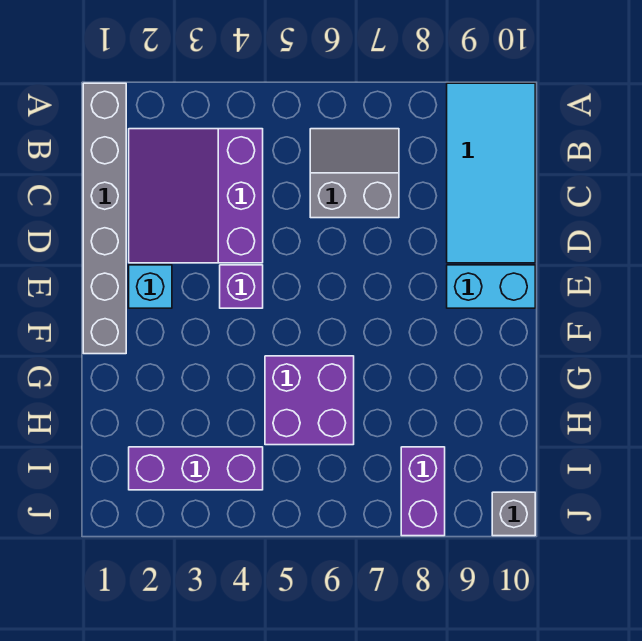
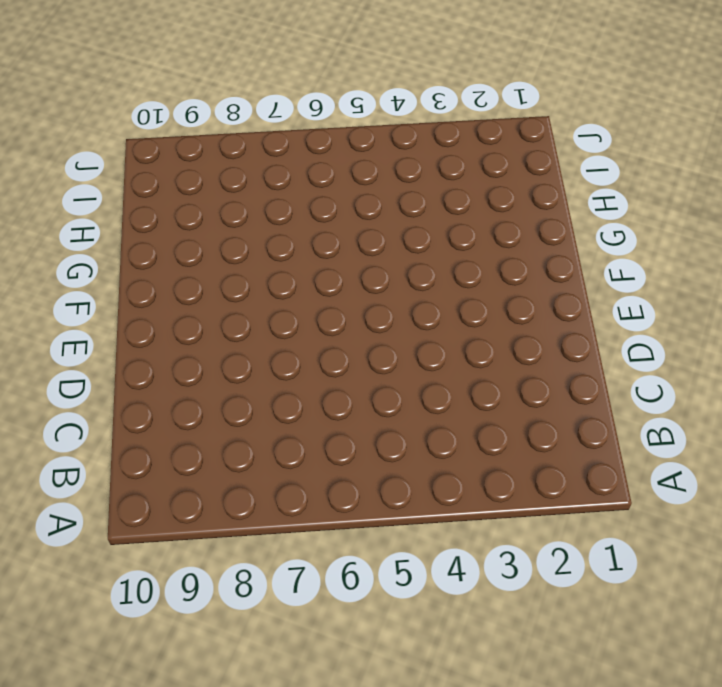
none -> grey brick A1:F1 level 1
none -> cyan tile A9:D10 level 1

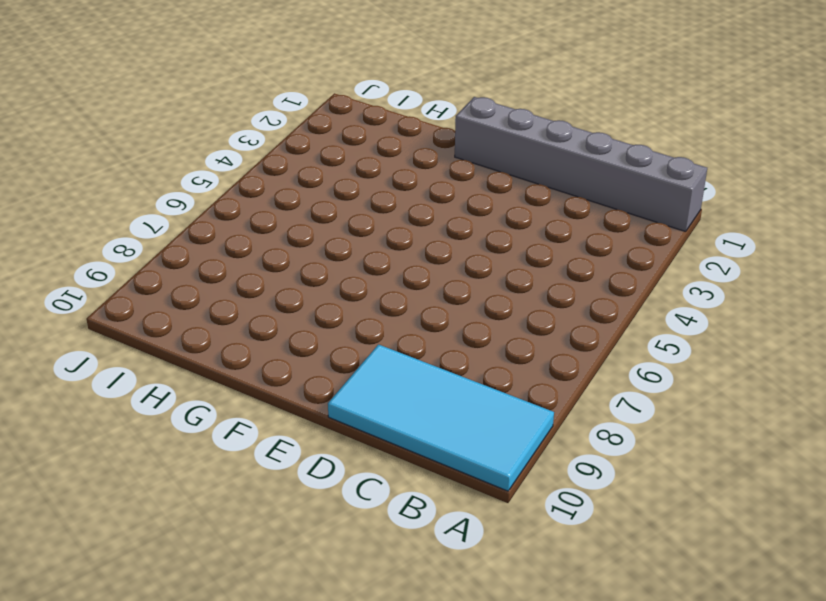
none -> purple slope B2:D4 level 1 top 4
none -> grey slope B6:C7 level 1 top C

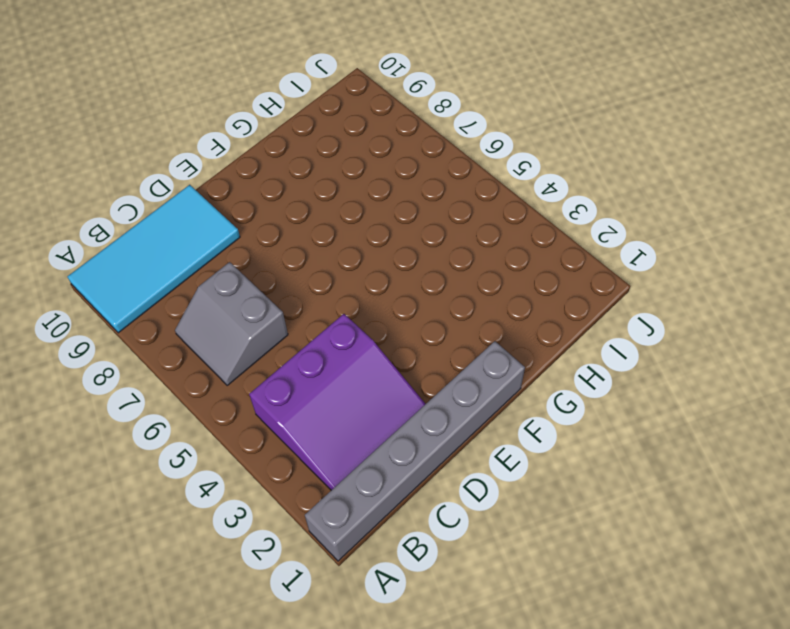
none -> cyan brick E2 level 1
none -> purple brick E4 level 1

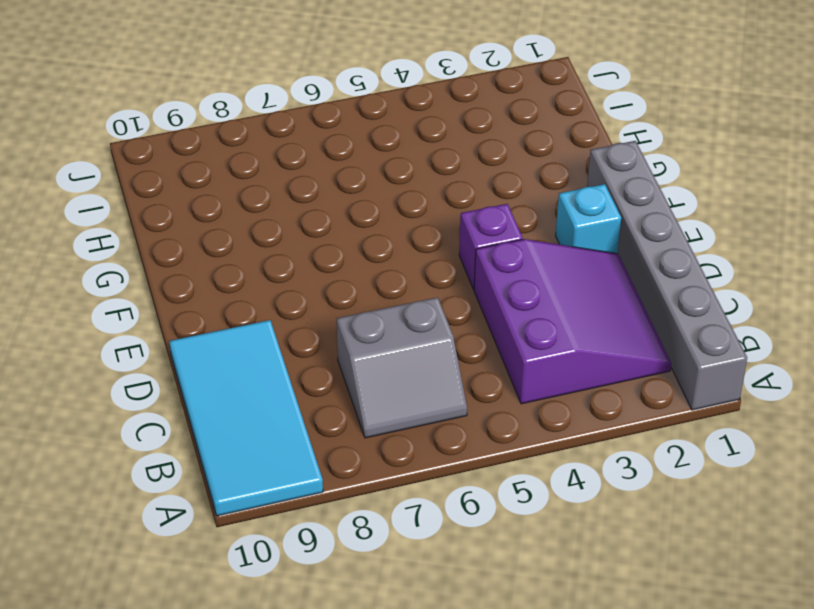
none -> cyan brick E9:E10 level 1
none -> purple brick G5:H6 level 1

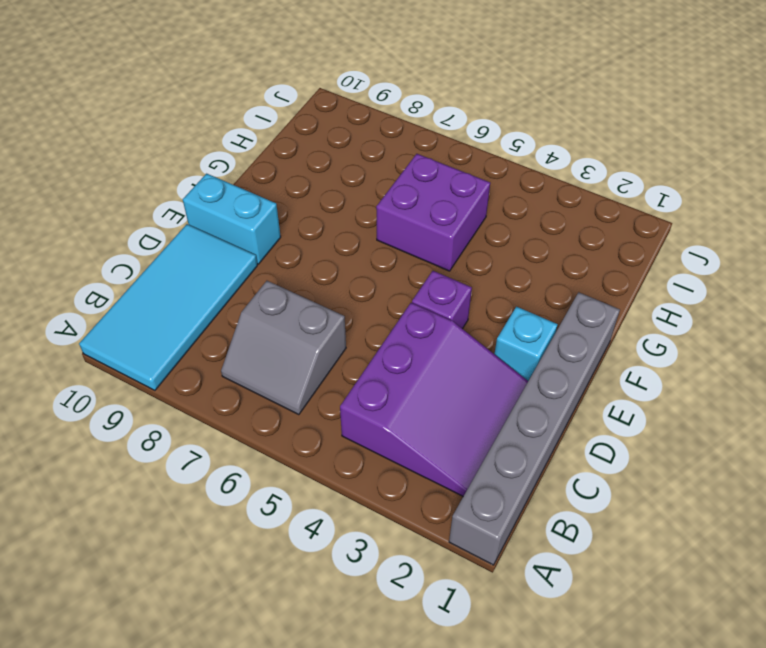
none -> purple brick I2:I4 level 1
none -> purple brick I8:J8 level 1

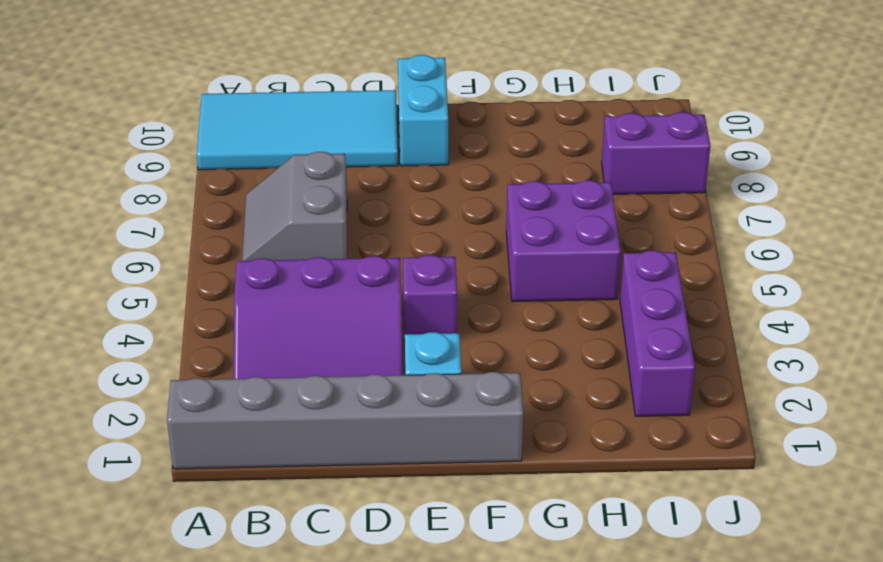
none -> grey brick J10 level 1

